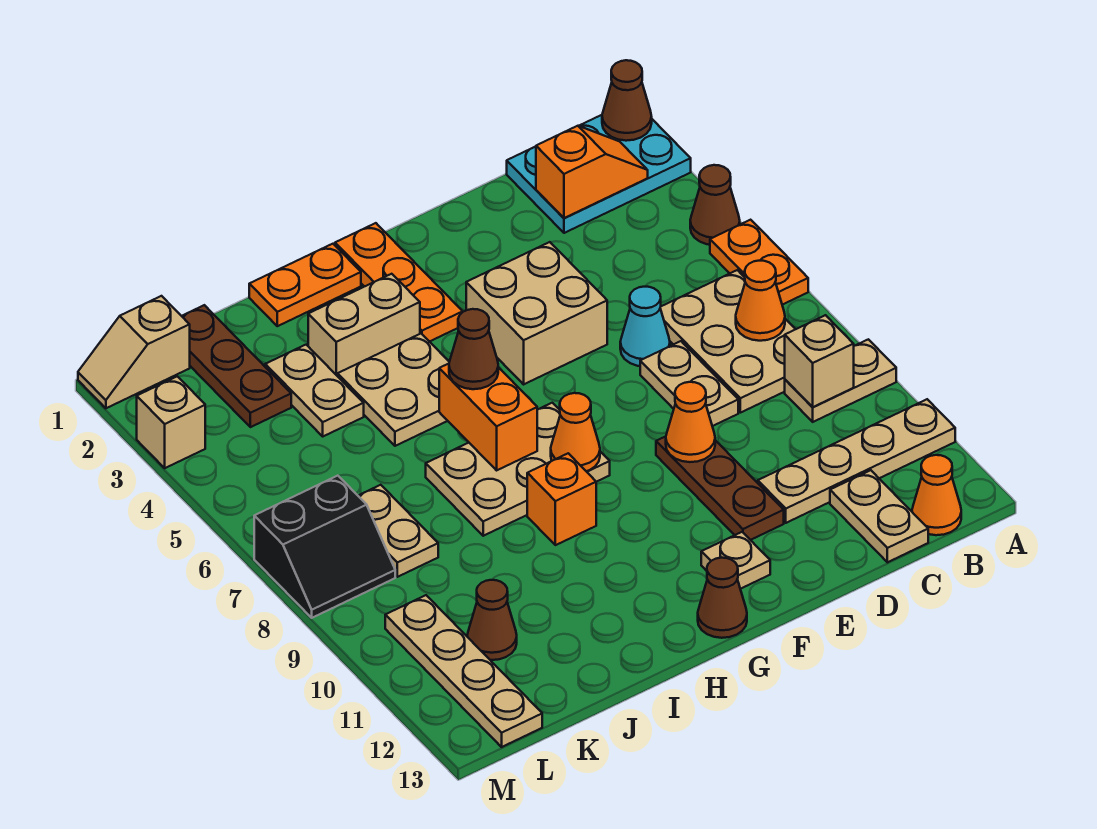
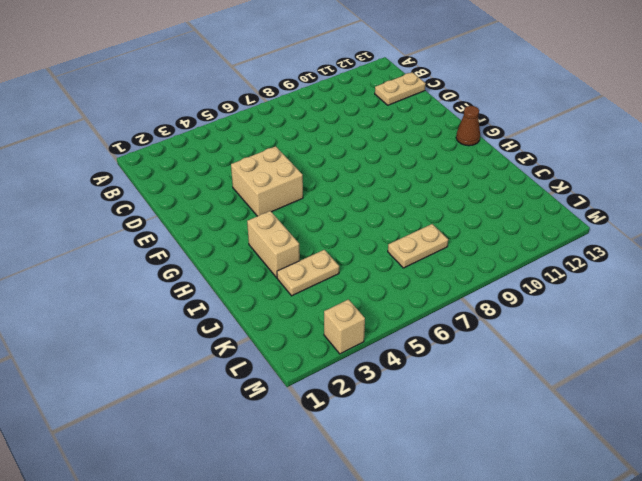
none -> cyan plate A1:C2 level 1
none -> brown cone A4 level 1
none -> orange plate A5:A6 level 1
none -> tan plate A9:B9 level 1

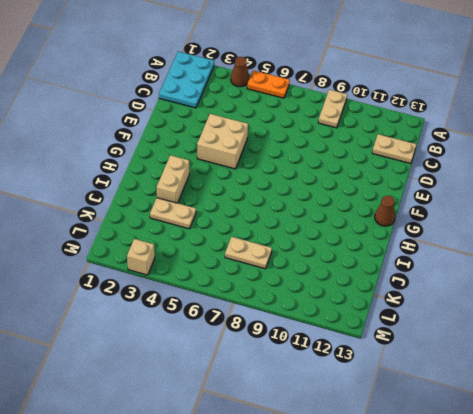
none -> tan plate A11:D11 level 1
none -> tan plate B6:C8 level 1
none -> orange cone B13 level 1
none -> cyan cone D6 level 1

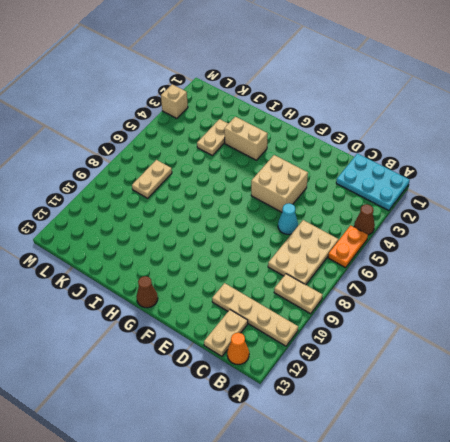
none -> tan plate D7:D8 level 1
none -> brown plate E9:E11 level 1
none -> tan plate F12 level 1
none -> orange plate G1:G3 level 1

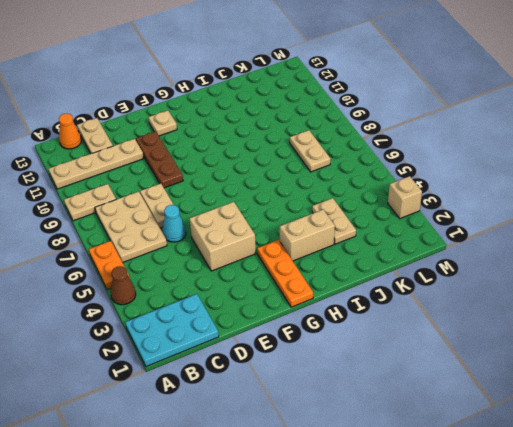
none -> tan plate G7:I8 level 1
none -> brown cone G13 level 1
none -> orange plate H1:I1 level 1
none -> tan plate H4:I5 level 1

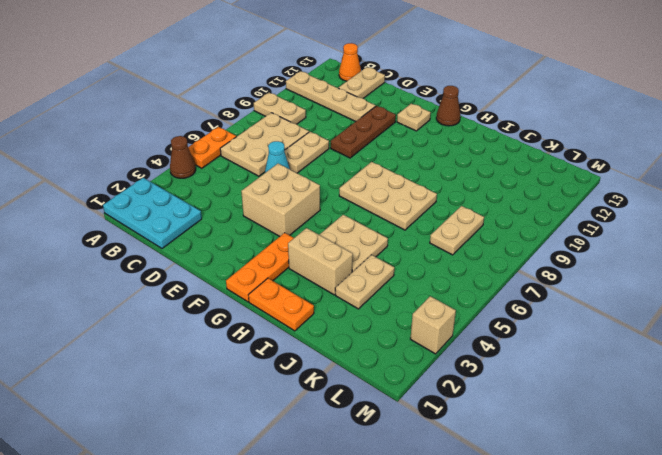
none -> orange brick H9 level 1
none -> brown plate K1:K3 level 1
none -> brown cone K11 level 1
none -> tan slope L1:M1 level 1 top L

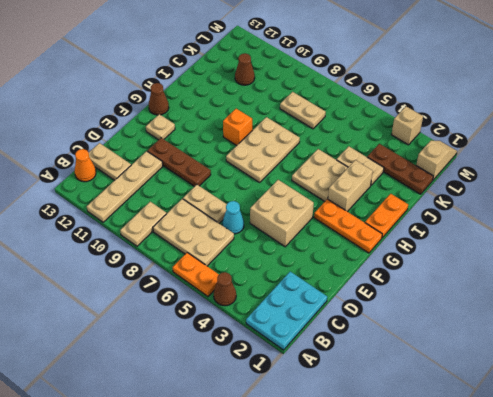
none -> black slope L7:M8 level 1 top 7
none -> tan plate L10:L13 level 1
none -> brown cone A1 level 2
none -> orange slope B2:C2 level 2 top C

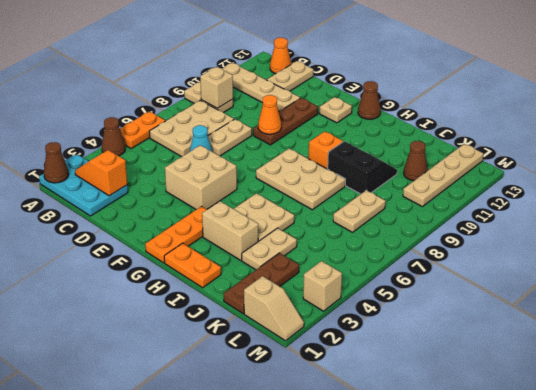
black slope I9:J10 level 1 top 9 -> black slope L7:M8 level 1 top 7
none -> orange cone B7 level 2
none -> orange cone G8 level 2
none -> orange brick H6:H7 level 2
none -> brown cone H6 level 3

